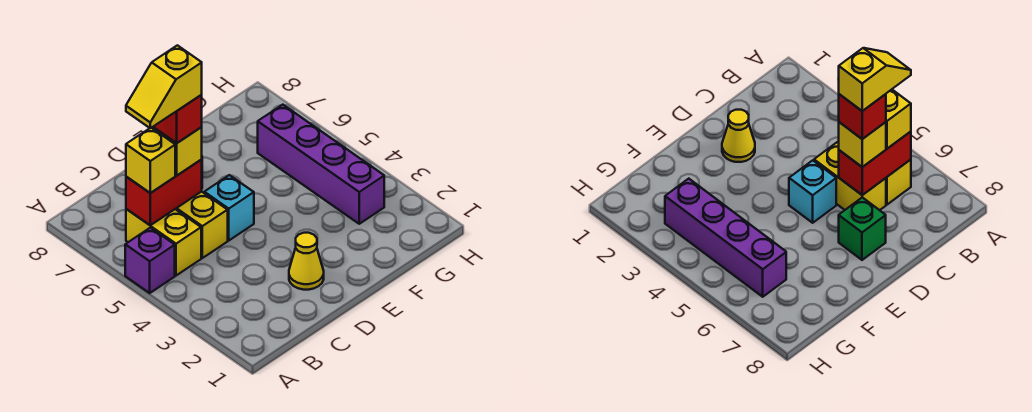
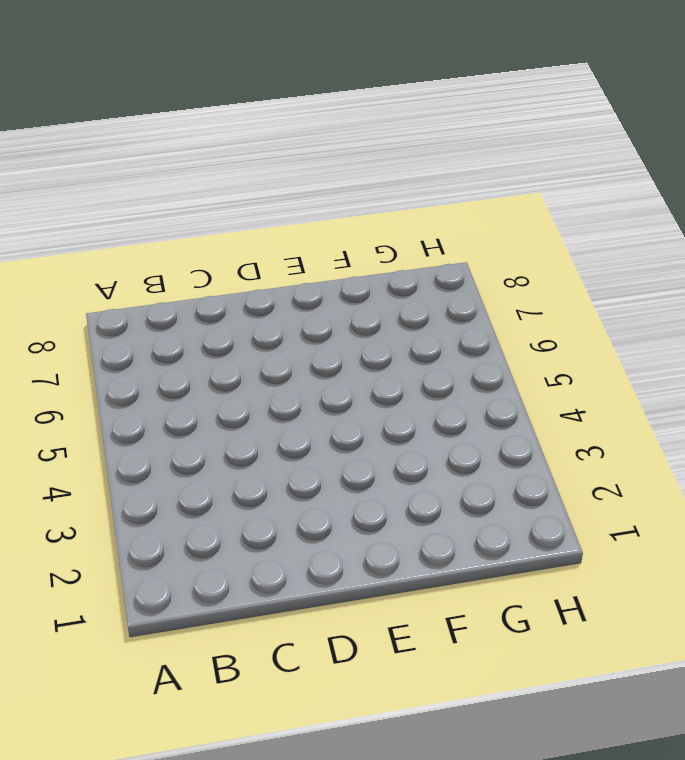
none -> purple brick A5 level 1
none -> yellow brick B5:B6 level 1
none -> yellow brick C5:C6 level 1

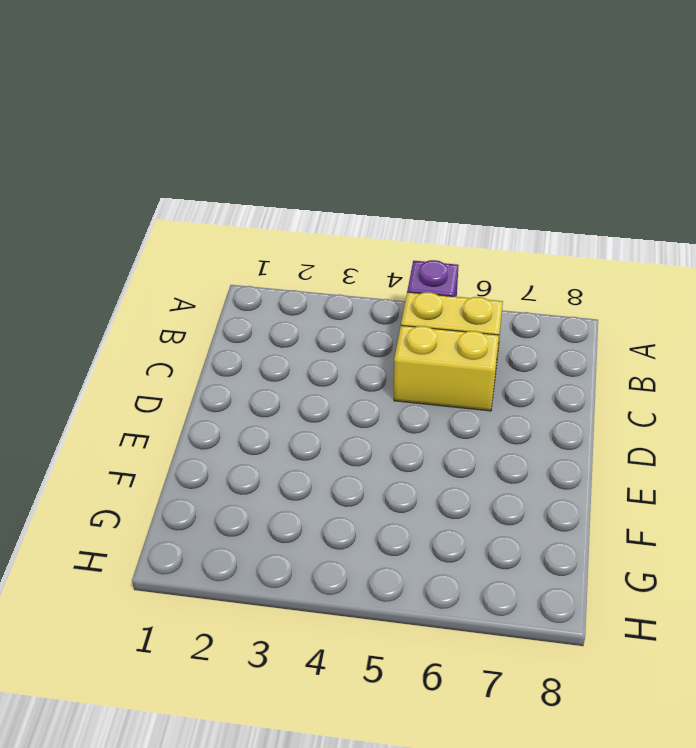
none -> yellow cone D2 level 1
none -> cyan brick D5 level 1
none -> green brick D7 level 1

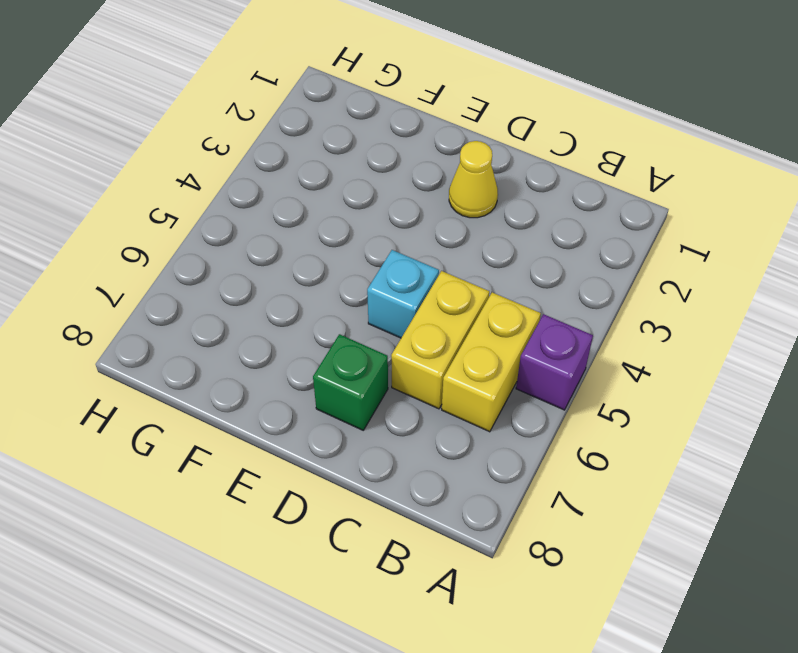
none -> purple brick G3:G6 level 1
none -> red brick B6:C6 level 2
none -> yellow brick B6 level 3

